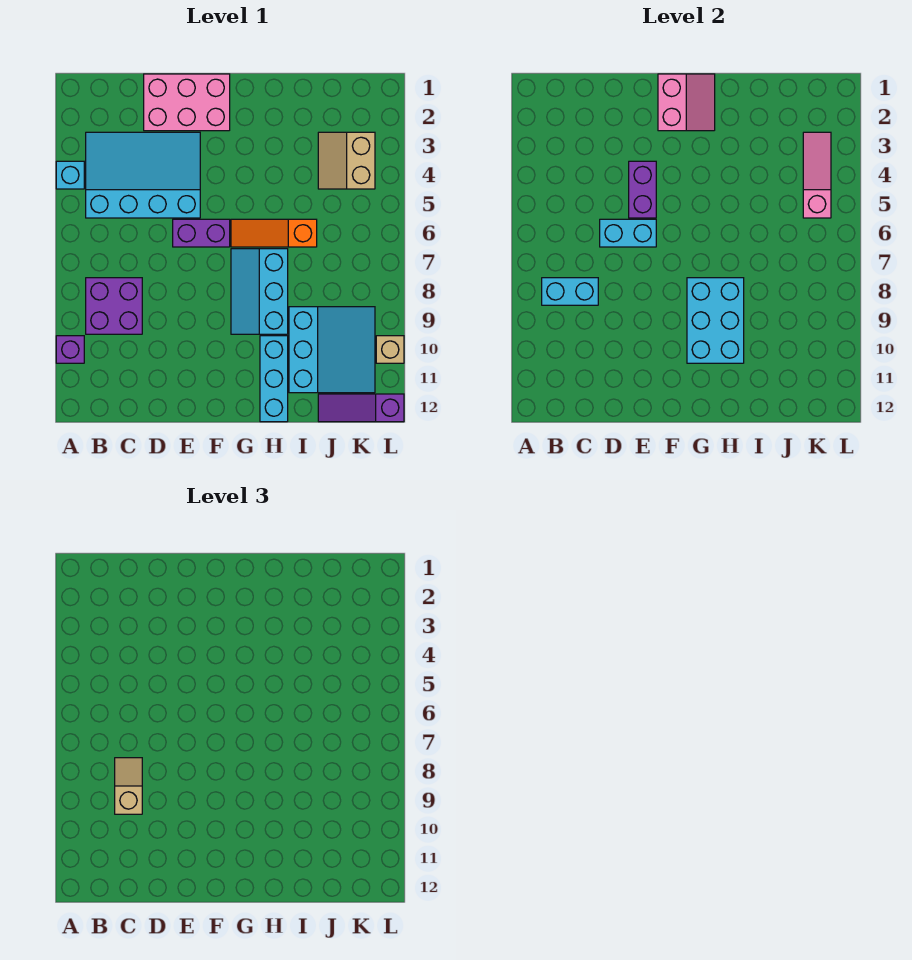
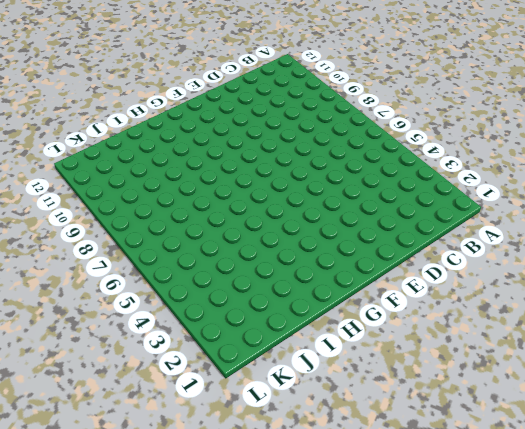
none -> cyan brick A4 level 1
none -> purple brick A10 level 1
none -> cyan slope B3:E5 level 1 top 5

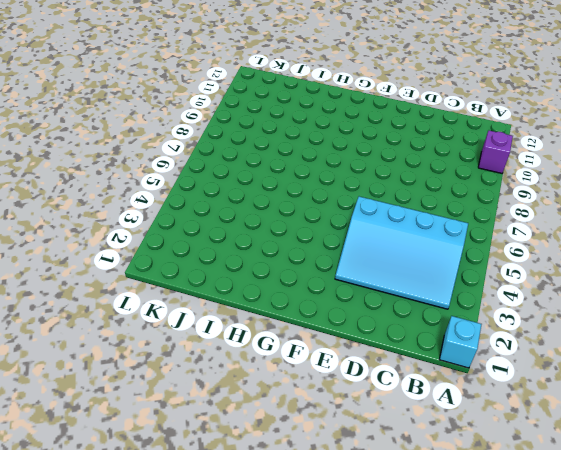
cyan brick A1 level 1 -> cyan brick A4 level 1
none -> purple brick B8:C9 level 1
none -> pink brick D1:F2 level 1
none -> purple brick E6:F6 level 1

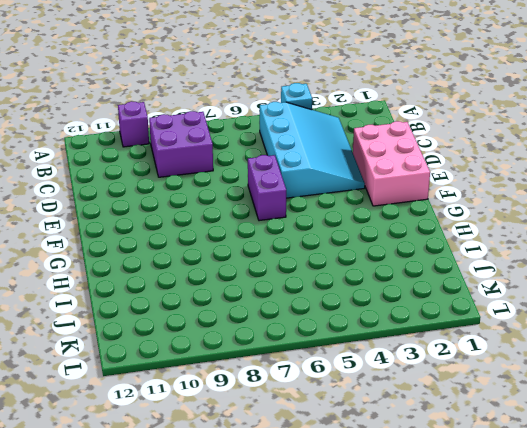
none -> orange slope G6:I6 level 1 top I
none -> cyan slope G7:H9 level 1 top H
none -> cyan brick H10:H12 level 1

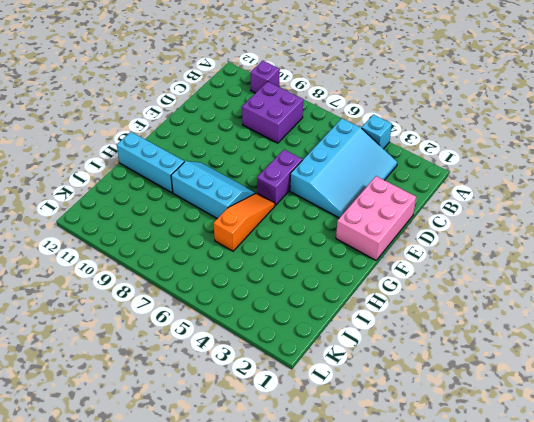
none -> cyan slope I9:K11 level 1 top I
none -> tan slope J3:K4 level 1 top K
none -> purple slope J12:L12 level 1 top L

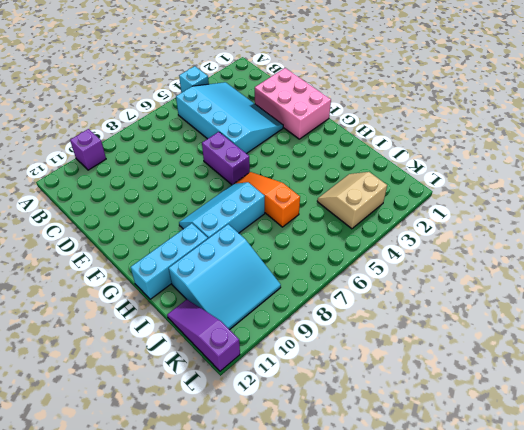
none -> purple brick B8:C9 level 1
none -> tan brick L10 level 1
none -> cyan brick B8:C8 level 2

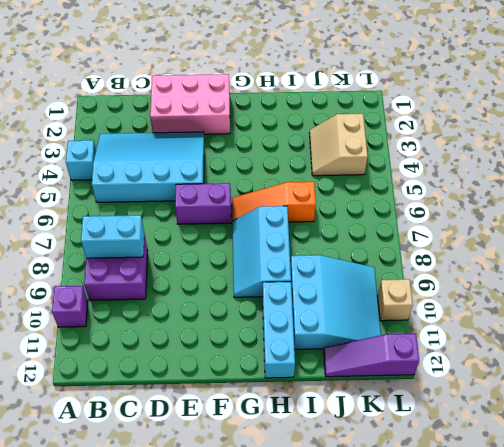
none -> cyan brick D6:E6 level 2
none -> purple brick E4:E5 level 2
none -> pink slope F1:G2 level 2 top F

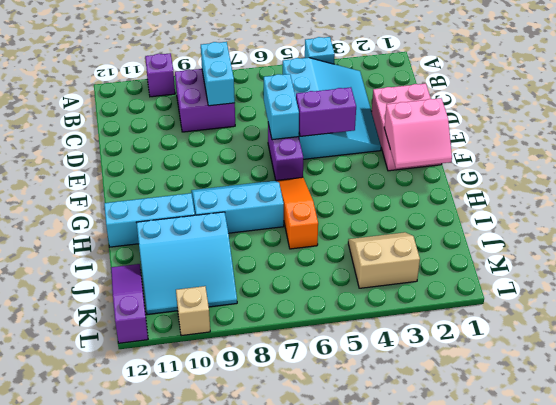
none -> cyan brick G8:H10 level 2
none -> pink slope K3:K5 level 2 top 5
none -> tan slope C8:C9 level 3 top 9

